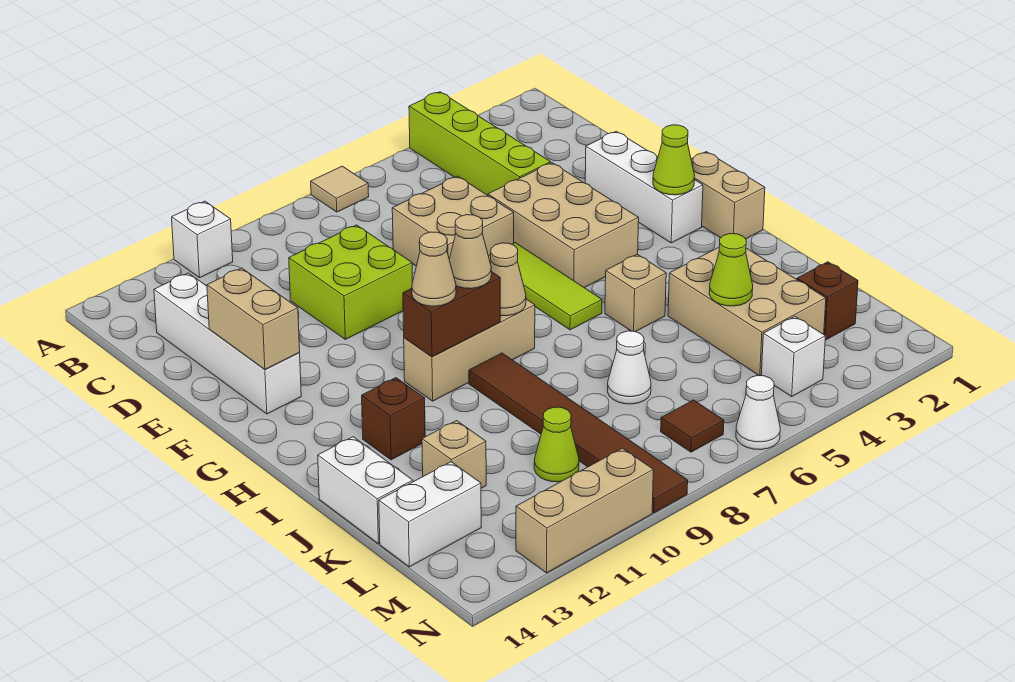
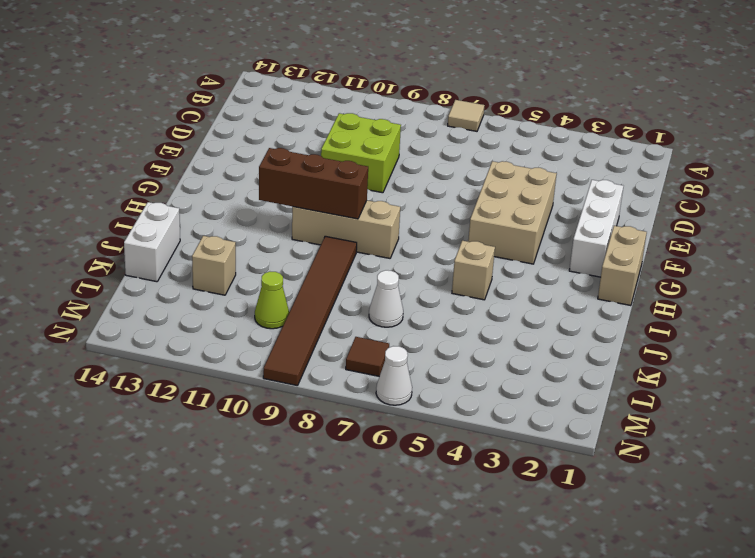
brown brick H9:H11 level 2 -> brown brick H9:H10 level 2
none -> lime brick A4:D4 level 1
none -> white brick A11 level 1
none -> white brick C13:F13 level 1
none -> tan brick D6:E7 level 1

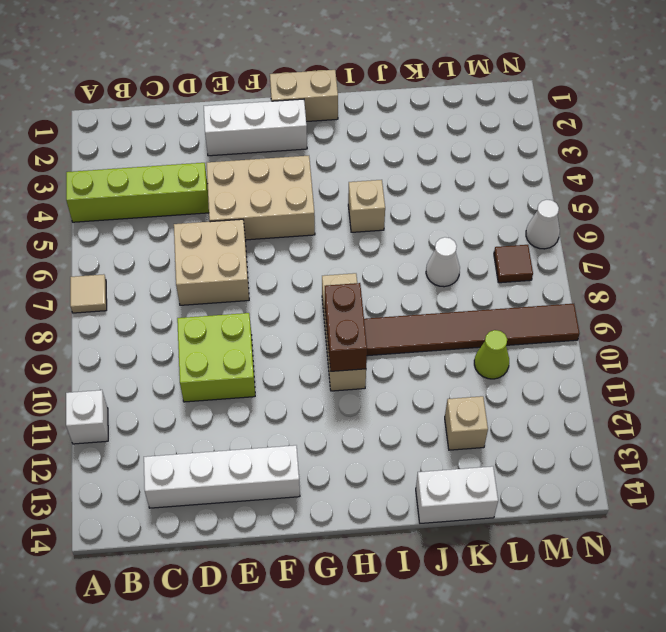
none -> lime tile F6:H6 level 1
none -> brown brick I12 level 1
none -> tan brick J3:L4 level 1
none -> brown brick L2 level 1

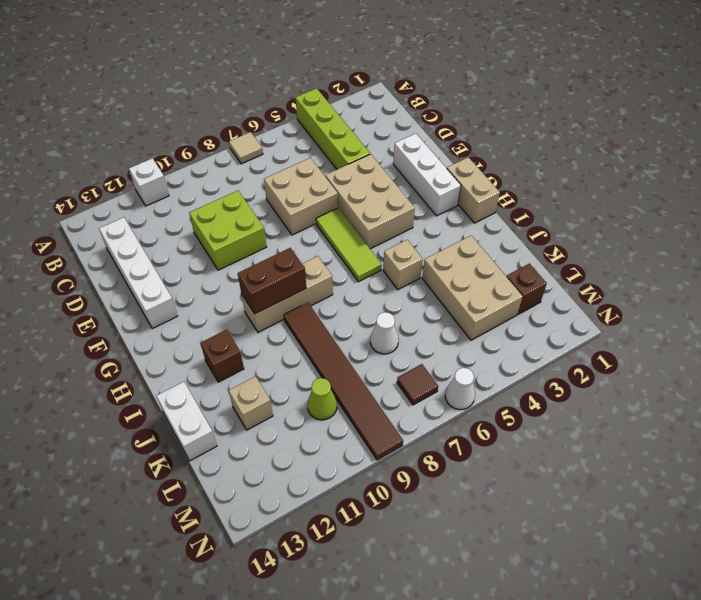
none -> white brick L13:L14 level 1
none -> white brick M4 level 1
none -> tan brick N10:N12 level 1
none -> tan brick E13:F13 level 2

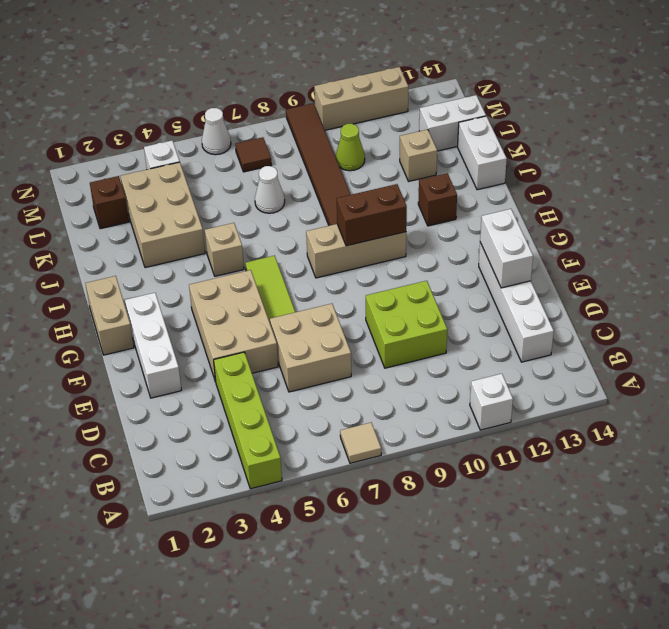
white brick E13:F13 level 2 -> tan brick E13:F13 level 2
none -> lime cone G2 level 2
none -> tan cone H8 level 2
none -> lime cone K4 level 2
none -> tan cone H9 level 3

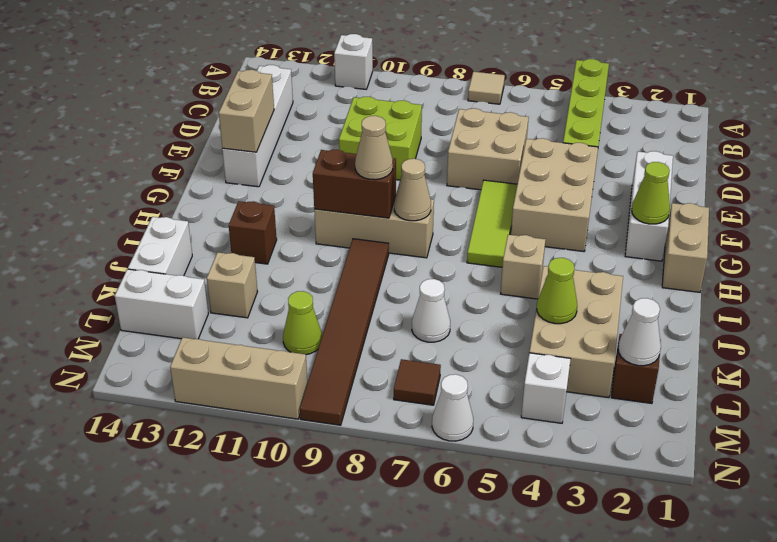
white cone L2 level 2 -> none
none -> tan cone H10 level 3

